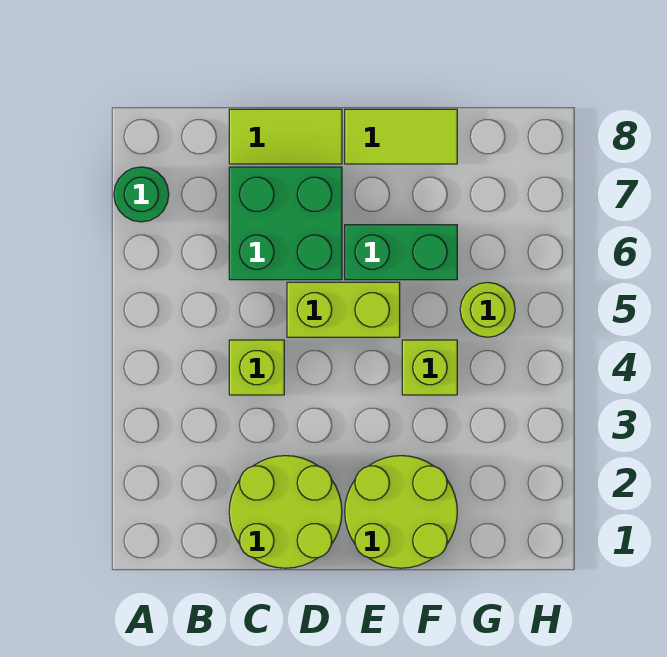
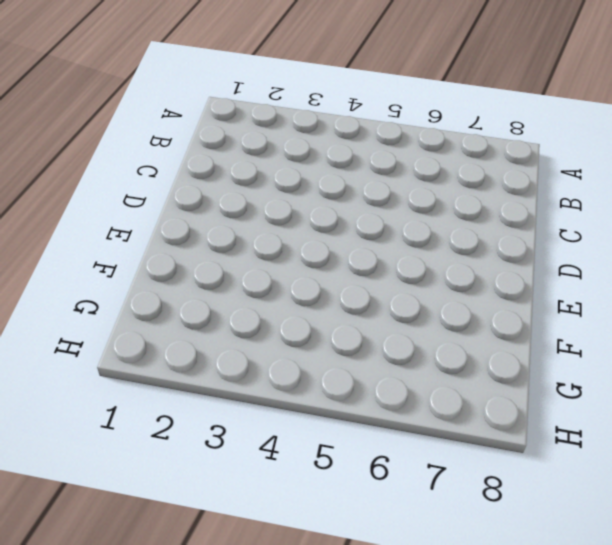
none -> green round brick A7 level 1
none -> lime round brick C1:D2 level 1

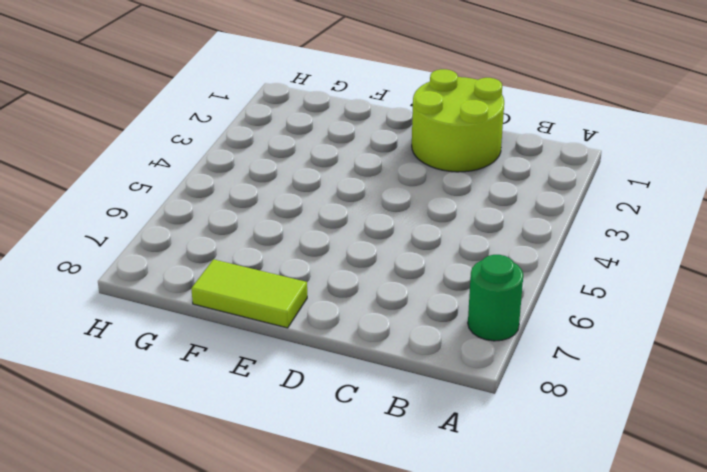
none -> lime brick C4 level 1
none -> green brick C6:D7 level 1

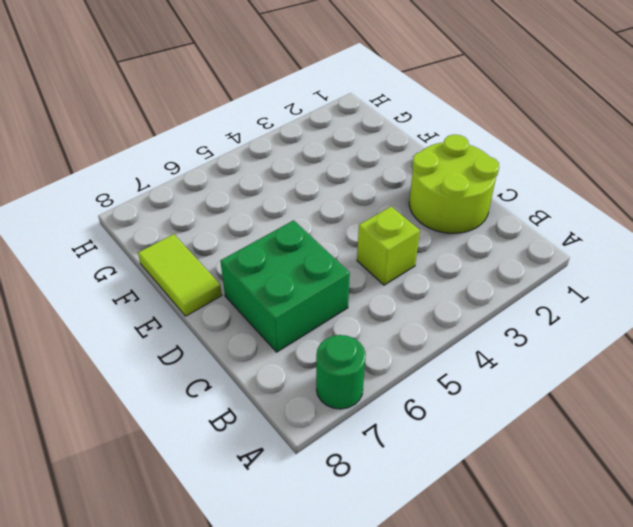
none -> lime tile C8:D8 level 1
none -> lime brick D5:E5 level 1

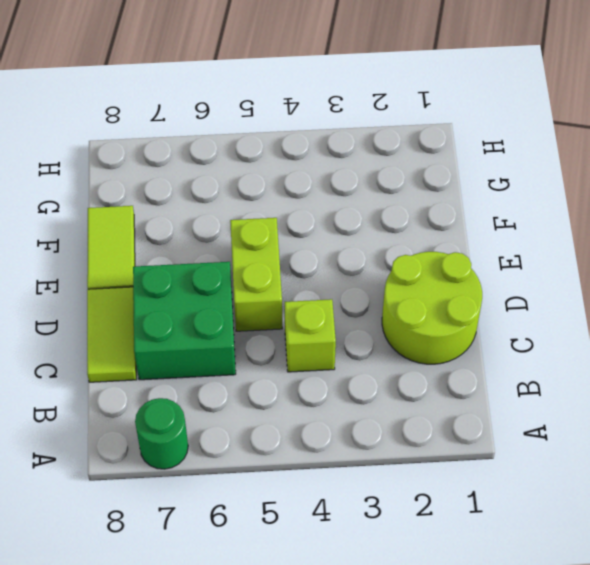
none -> lime round brick E1:F2 level 1
none -> green brick E6:F6 level 1

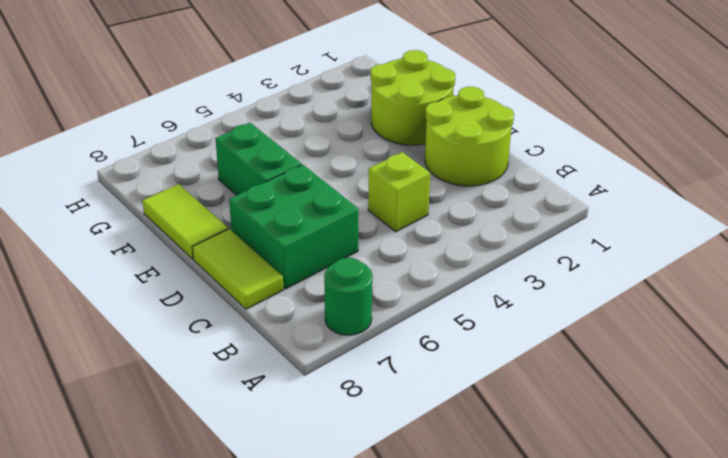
none -> lime brick D5:E5 level 1
none -> lime brick F4 level 1

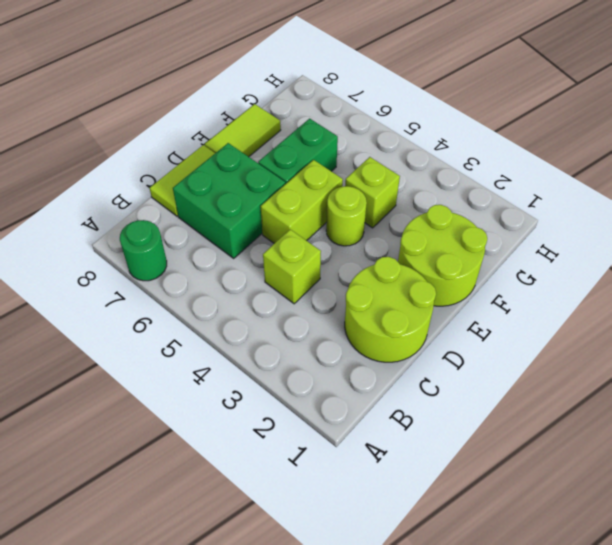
lime round brick E4 level 1 -> lime round brick G5 level 1

